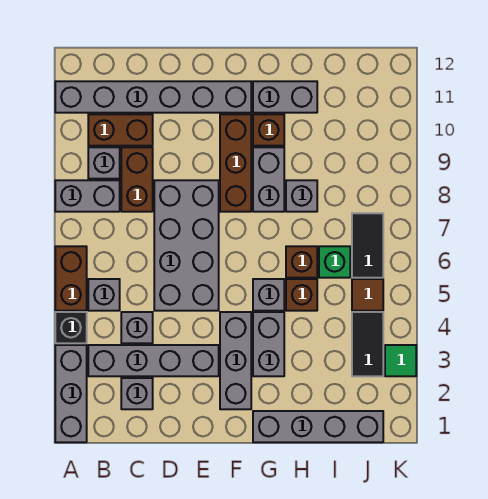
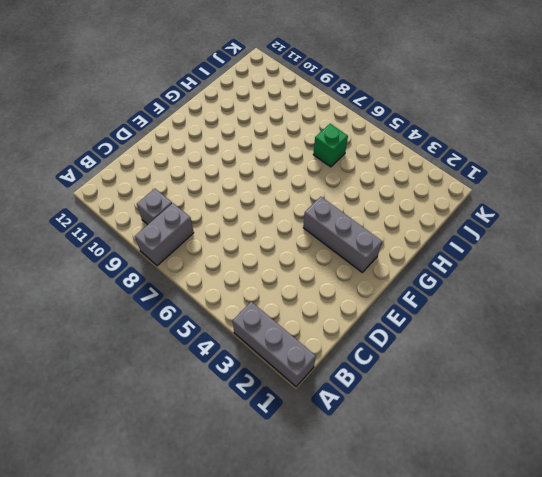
none -> black brick A4 level 1
none -> brown brick A5:A6 level 1
none -> grey brick A11:F11 level 1

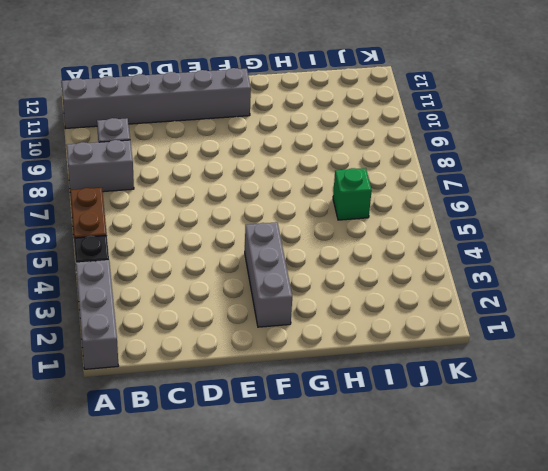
none -> grey brick B3:E3 level 1
none -> grey brick B5 level 1
none -> brown brick B10:C10 level 1

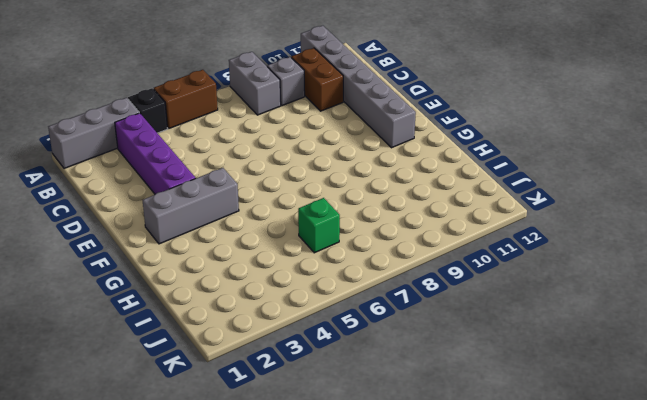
purple brick B3:E3 level 1 -> grey brick B3:E3 level 1
none -> grey brick B5 level 1
none -> grey brick C2 level 1
none -> grey brick C4 level 1

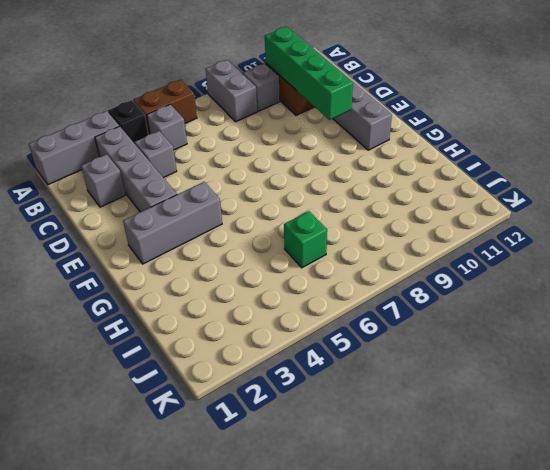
green brick B10:E10 level 2 -> none
none -> brown brick C8:C9 level 1
none -> grey brick D5:E8 level 1
none -> brown brick F8:F10 level 1

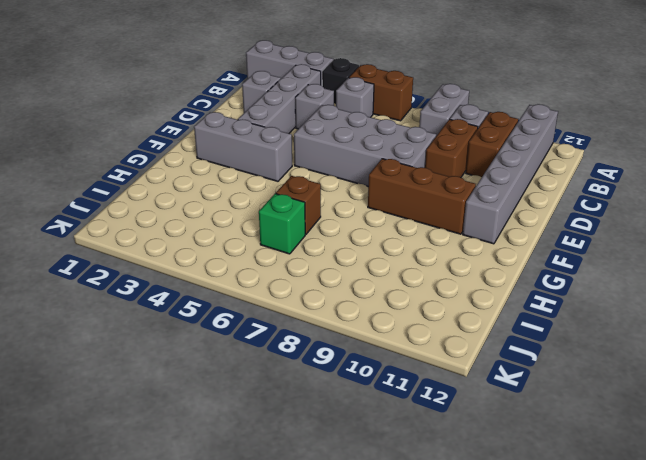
brown brick C9:D9 level 1 -> brown brick C8:C9 level 1
none -> grey brick G1:J1 level 1
none -> grey brick G3:G4 level 1
none -> grey brick G5 level 1

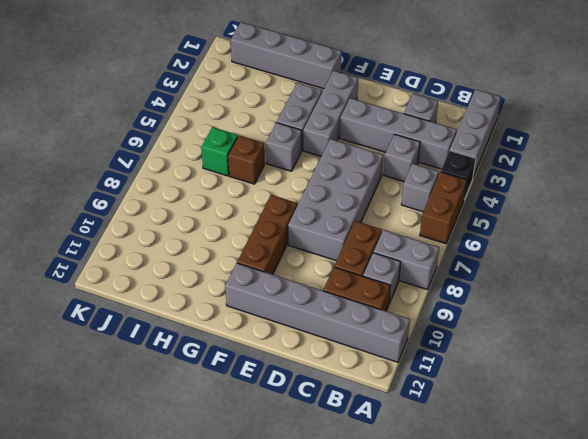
none -> grey brick G8:G9 level 1
none -> brown brick G10 level 1
none -> grey brick G11:H11 level 1

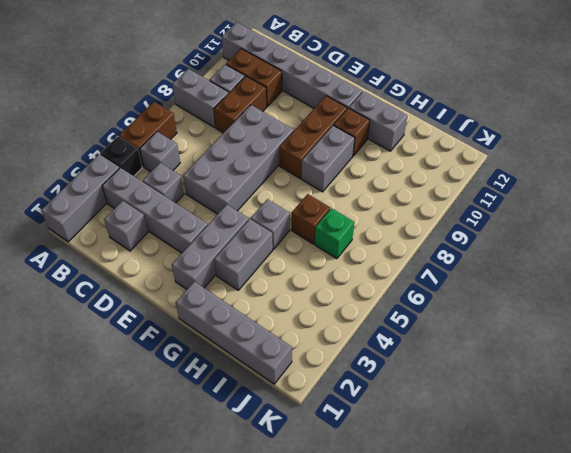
none -> brown brick H5 level 1
none -> grey brick H8 level 1
none -> black tile J3:J4 level 1

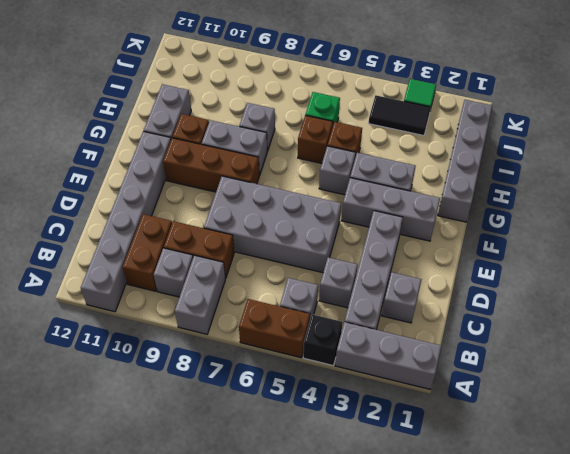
none -> brown tile J5 level 1
none -> black tile J6:J7 level 1

